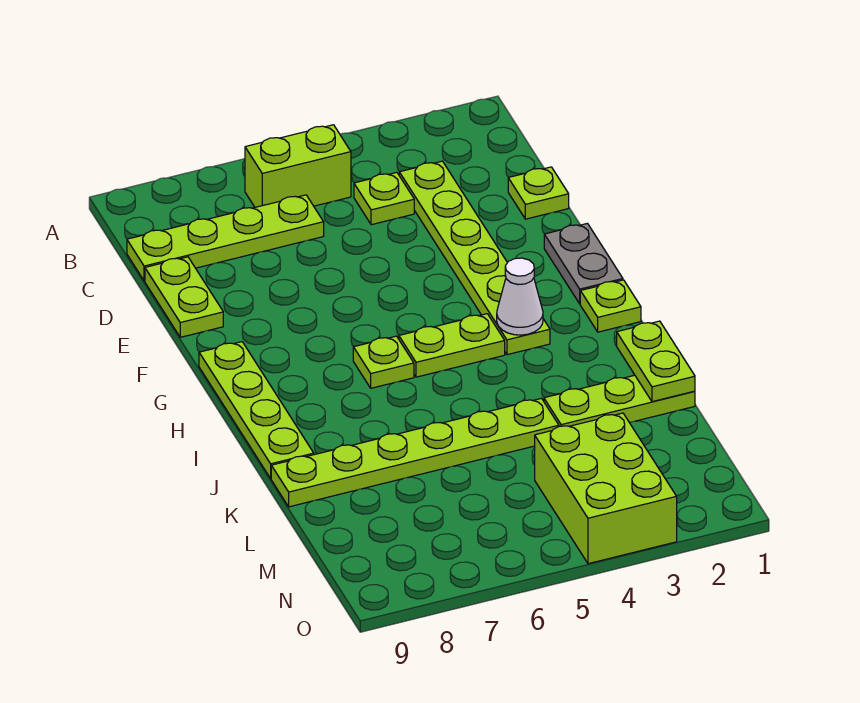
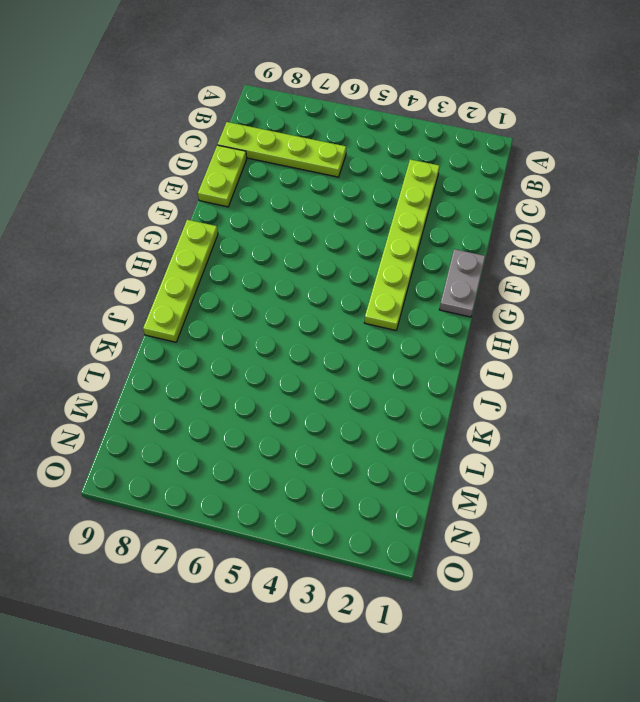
none -> lime brick B5:B6 level 1
none -> lime plate C4 level 1
none -> lime plate D1 level 1

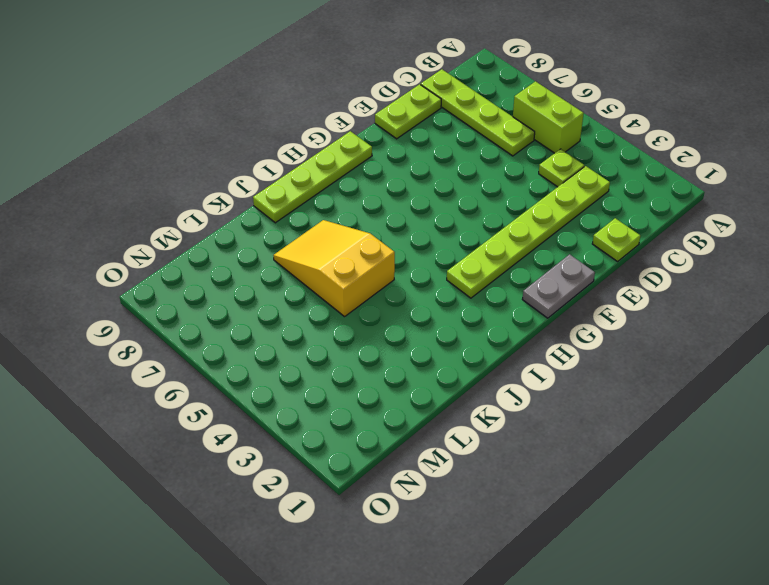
yellow slope J5:K7 level 1 top 5 -> lime plate K4:K9 level 1
none -> lime plate H1 level 1
none -> lime plate H4:H5 level 1
none -> lime plate H6 level 1

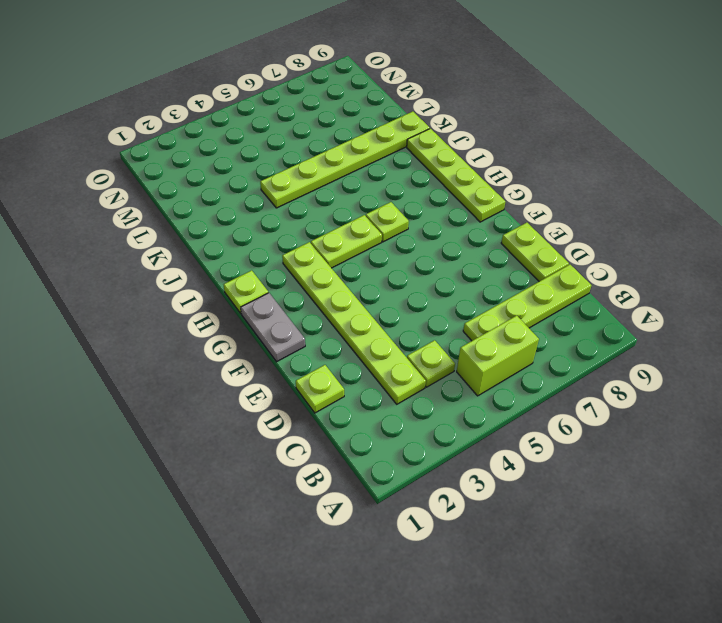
none -> lime plate K1:K3 level 1
none -> lime brick M3:O4 level 1
none -> white cone H3 level 2

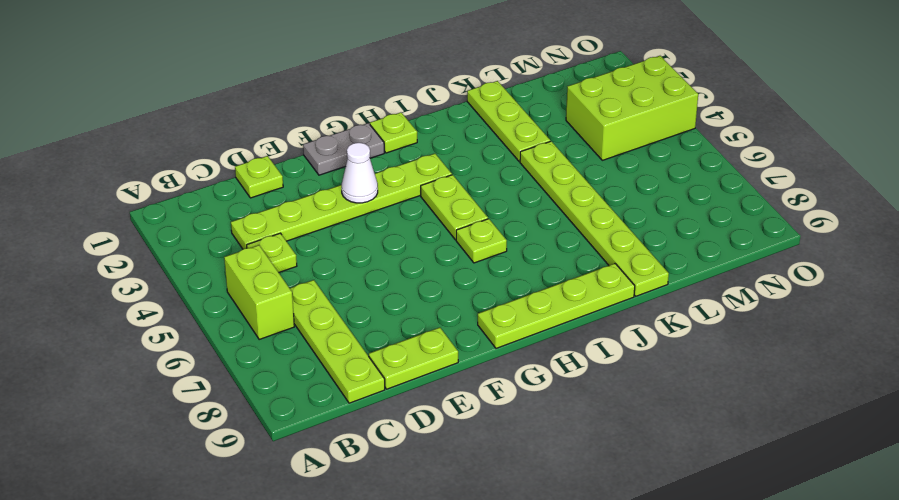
white cone F3 level 2 -> white cone H3 level 2
none -> lime plate J1:K1 level 2

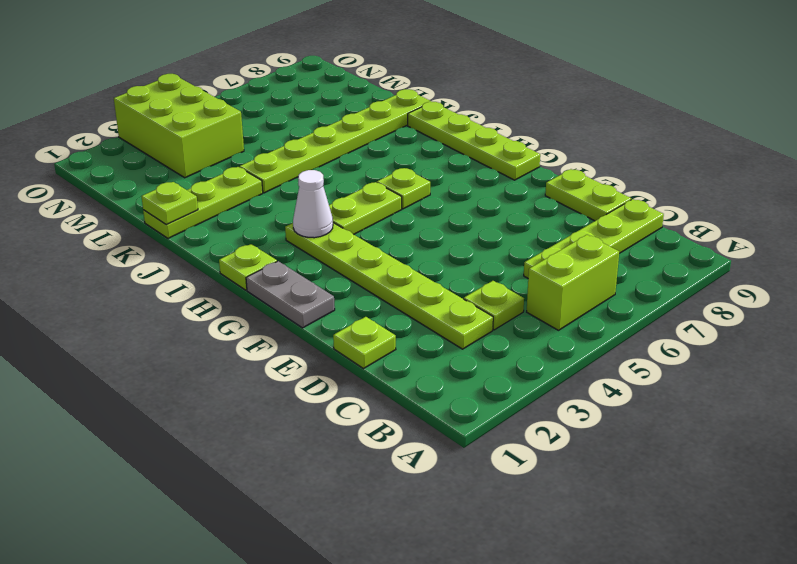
lime plate K1 level 2 -> lime plate J1:K1 level 2

